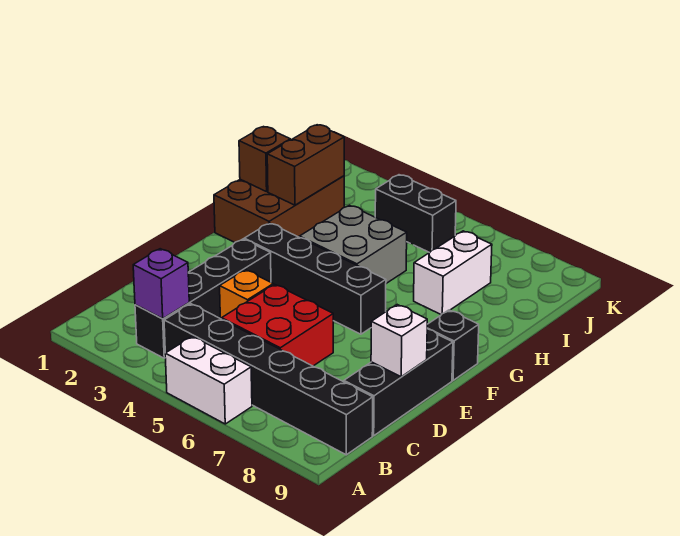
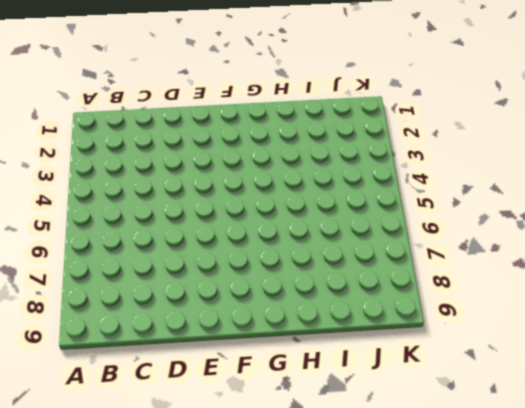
none -> white brick A5:A6 level 1
none -> black brick B3:E3 level 1
none -> black brick B4:B9 level 1

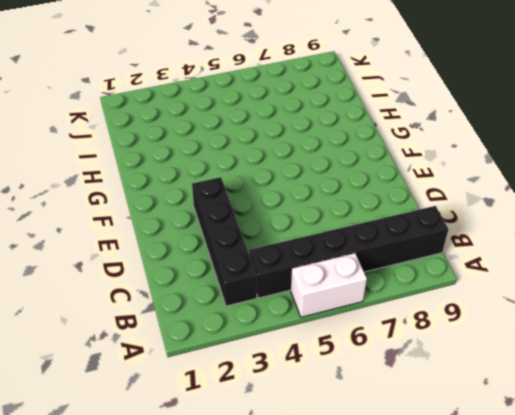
none -> red brick C5:D6 level 1
none -> black brick C9:E9 level 1
none -> orange brick D4 level 1

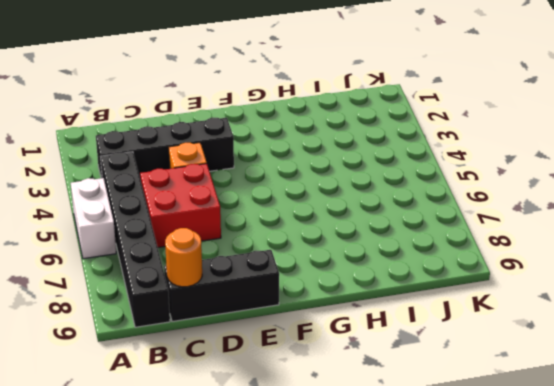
orange round brick C9 level 2 -> none
none -> black brick F3:F6 level 1
none -> black brick F9 level 1
none -> brown brick G1:I2 level 1

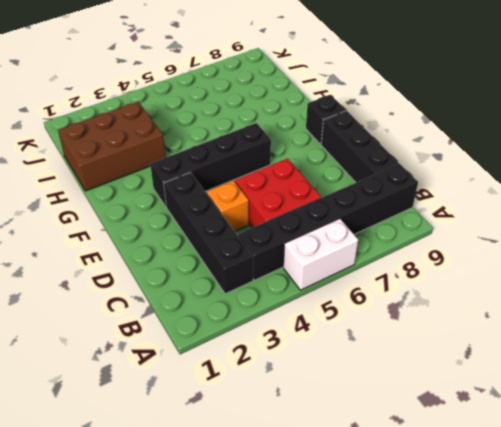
brown brick H1:I3 level 1 -> brown brick G1:I2 level 1
none -> grey brick G4:H5 level 1
none -> white brick H7:I7 level 1
none -> black brick J4:J5 level 1

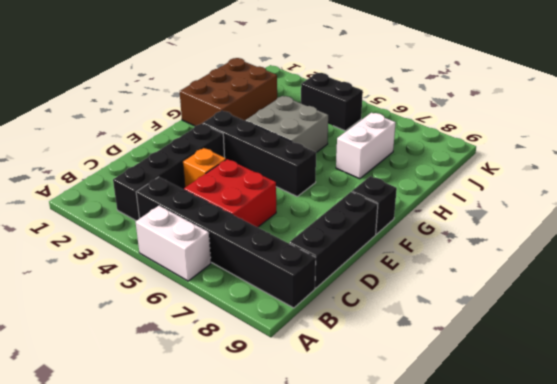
none -> purple brick B3 level 2
none -> white brick D9 level 2
none -> brown brick H1 level 2

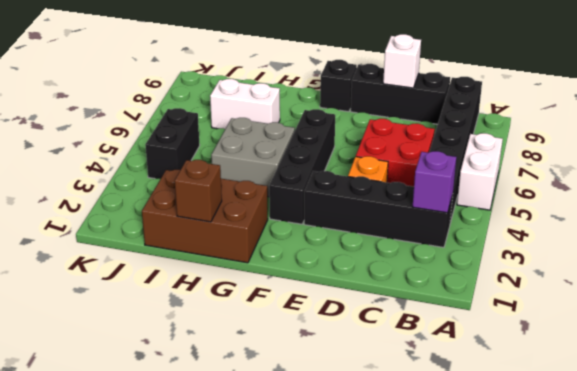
none -> brown brick H2:I2 level 2

